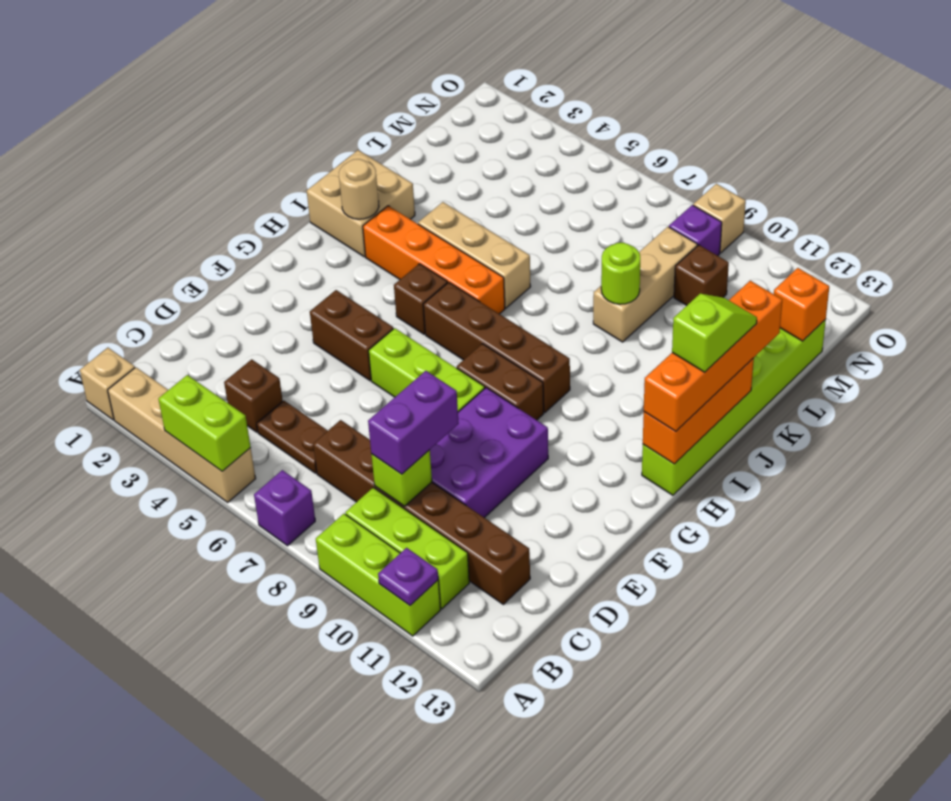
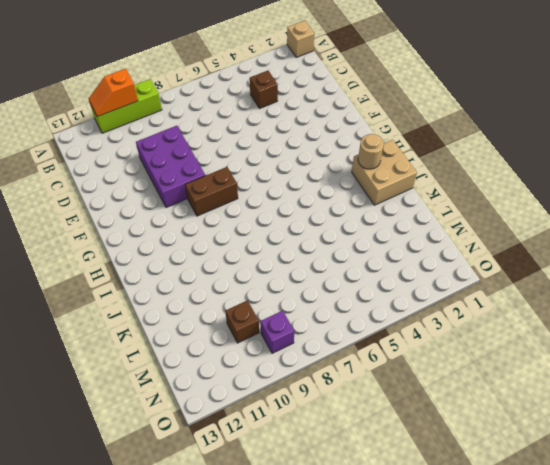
orange slope A10:A11 level 2 top 10 -> purple plate A11 level 2
none -> tan brick A2:A5 level 1
none -> purple brick A7 level 1
none -> lime brick B9:B11 level 1
none -> brown plate C5:C6 level 1

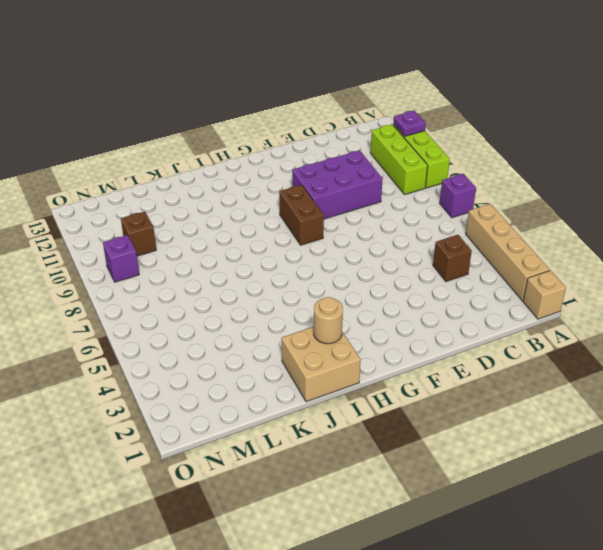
none -> brown plate C5:C6 level 1
none -> brown brick C7:C12 level 1
none -> brown brick F4:F5 level 1
none -> lime brick F6:F8 level 1

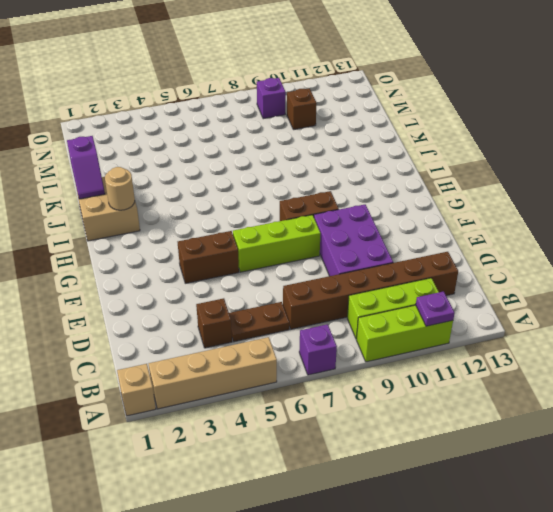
purple slope J1:K1 level 2 top K -> none
none -> brown brick H5 level 1
none -> brown brick H6:H9 level 1
none -> lime brick H13:M13 level 1
none -> orange brick I3:I6 level 1

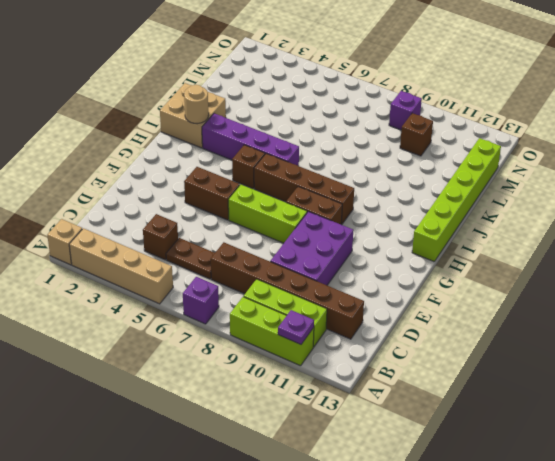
purple brick I3:I6 level 1 -> orange brick I3:I6 level 1
none -> tan brick J4:J6 level 1
none -> tan brick K9:M9 level 1
none -> tan brick O9 level 1
none -> lime brick A4:A5 level 2

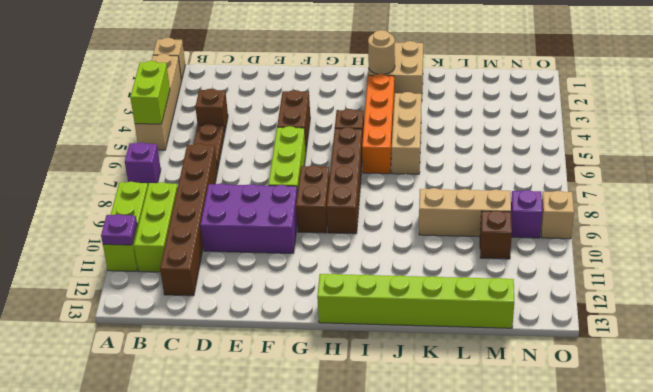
none -> lime brick C9 level 2
none -> orange brick H13:J13 level 2
none -> lime round brick K9 level 2
none -> orange brick M13 level 2

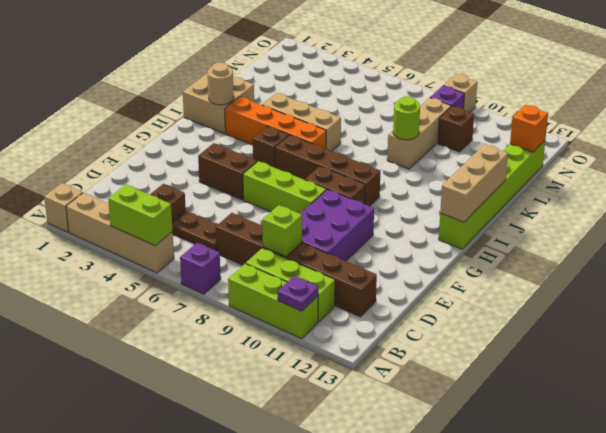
tan brick H13:J13 level 2 -> orange brick H13:J13 level 2
none -> purple brick C9:D9 level 3
none -> orange brick H13:K13 level 3
none -> lime slope I13:J13 level 4 top I

